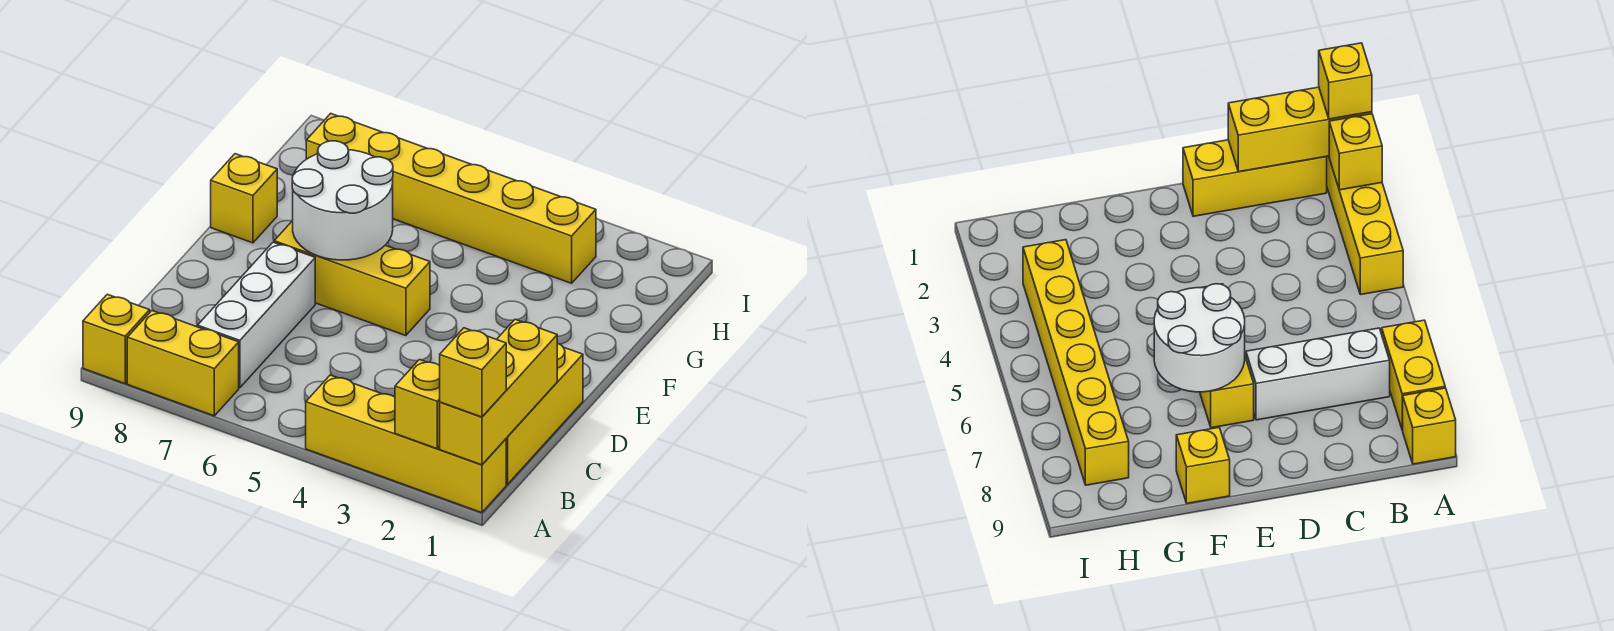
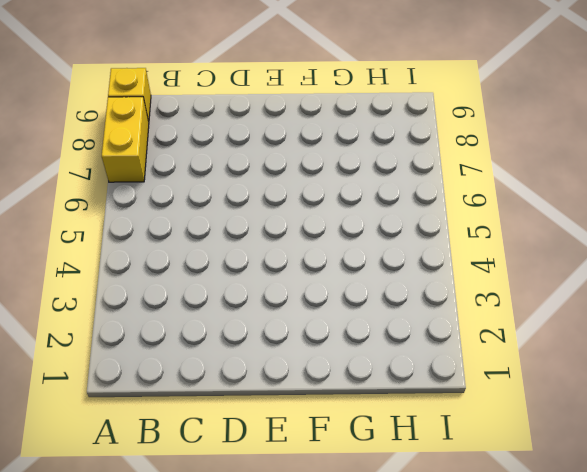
none -> yellow brick A1:A4 level 1
none -> yellow brick B1:D1 level 1
none -> white brick B7:D7 level 1

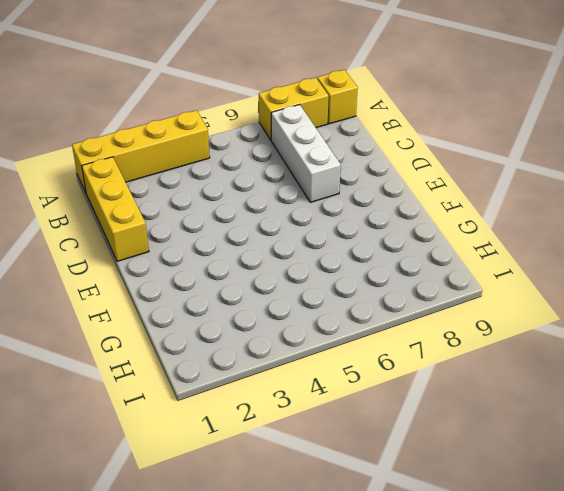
none -> yellow brick E5:E7 level 1
none -> yellow brick F9 level 1
none -> yellow brick H3:H8 level 1

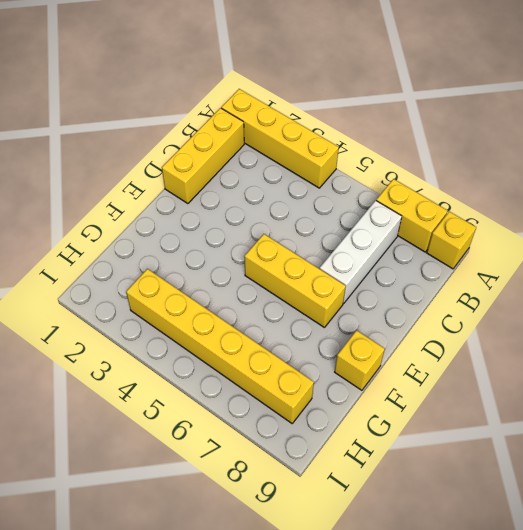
none -> yellow brick A1:C1 level 2
none -> yellow brick A2 level 2
none -> white round brick E6:F7 level 2

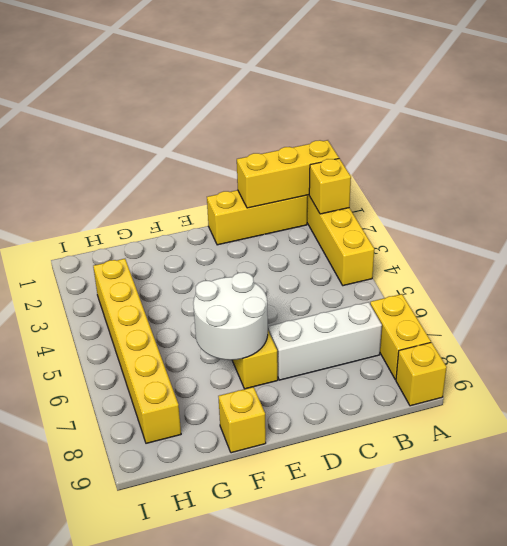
none -> yellow brick A1 level 3

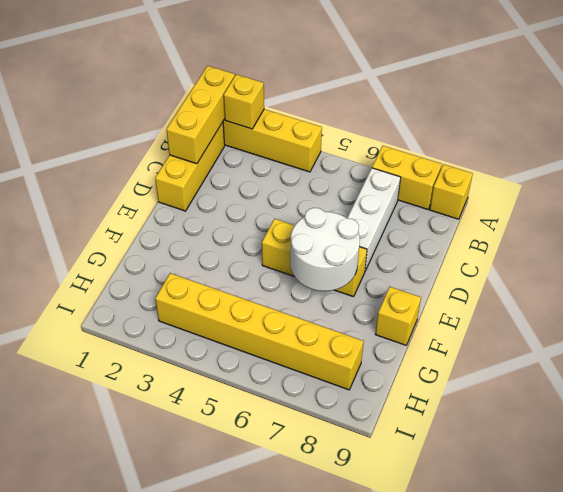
none -> yellow brick A1 level 3

